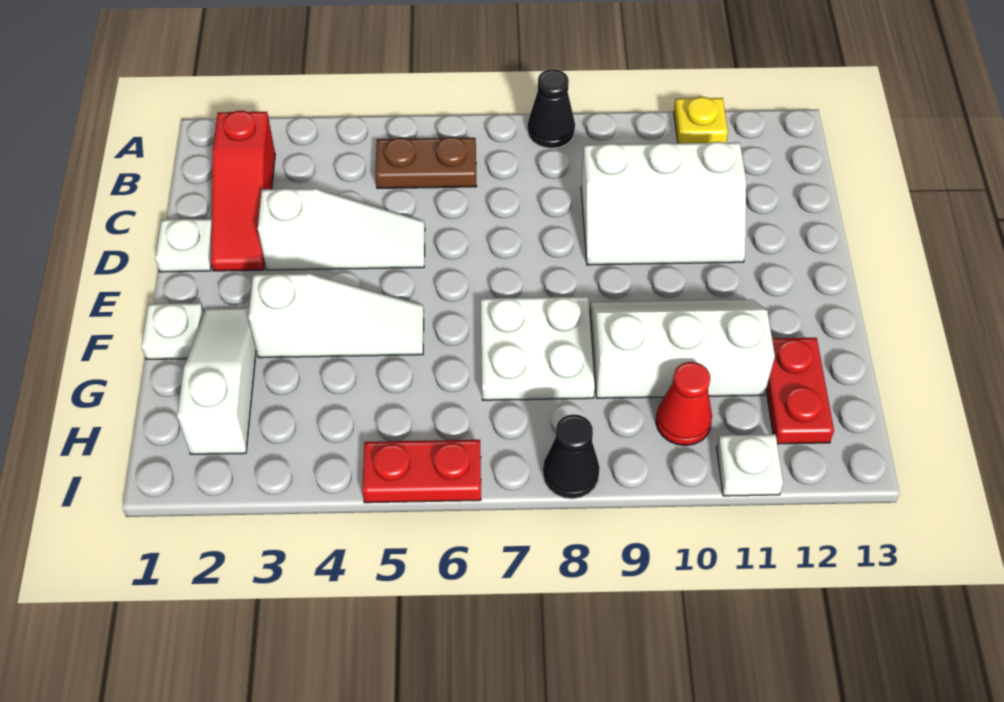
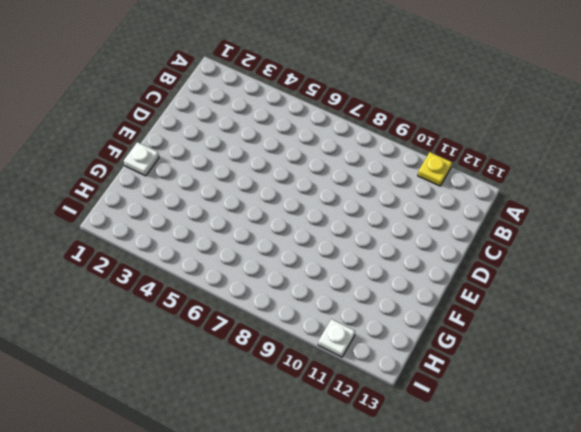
none -> black cone A8 level 1
none -> red slope B2:D2 level 1 top B
none -> brown plate B5:B6 level 1

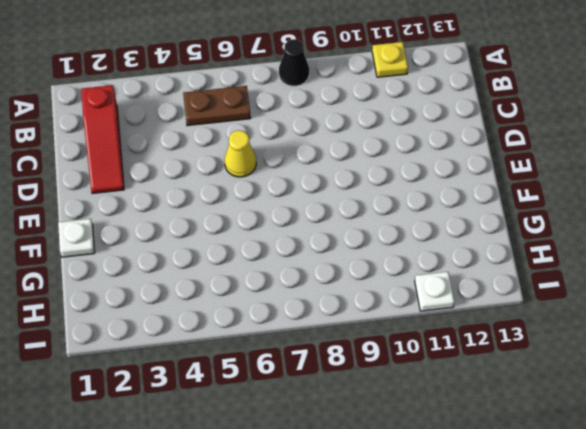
yellow cone D6 level 1 -> none
none -> white slope C9:D11 level 1 top C
none -> white plate D1 level 1
none -> white slope D3:D5 level 1 top 3

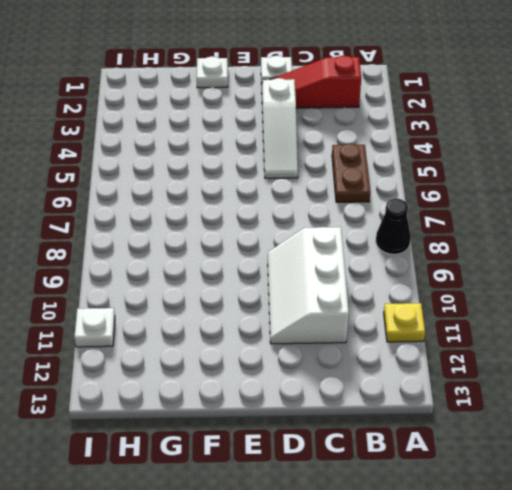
none -> white slope F2:H2 level 1 top H
none -> white slope F3:F5 level 1 top 3
none -> white plate F7:G8 level 1

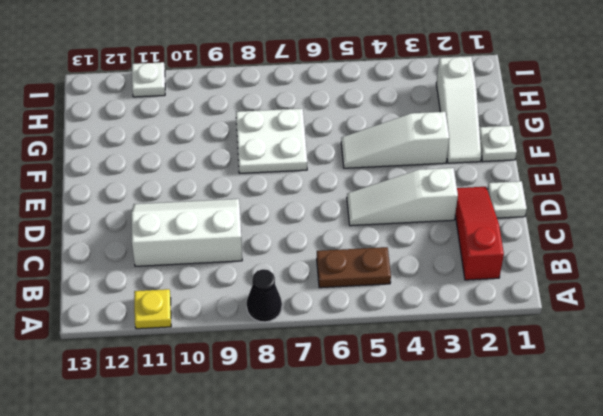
none -> white slope F9:G11 level 1 top G
none -> red plate G12:H12 level 1
none -> red cone H10 level 1

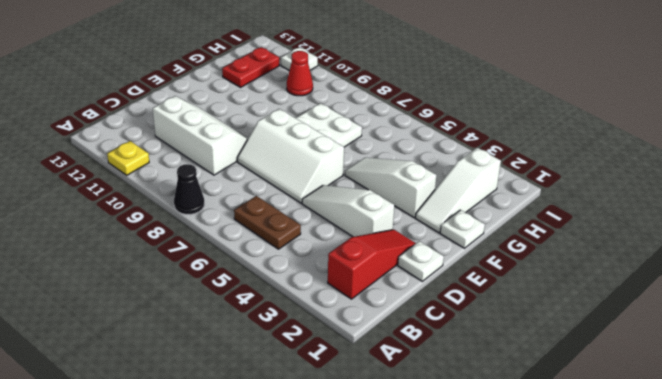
white slope D6:E8 level 1 top E -> white slope F9:G11 level 1 top G
none -> red plate I5:I6 level 1
none -> black cone I8 level 1

